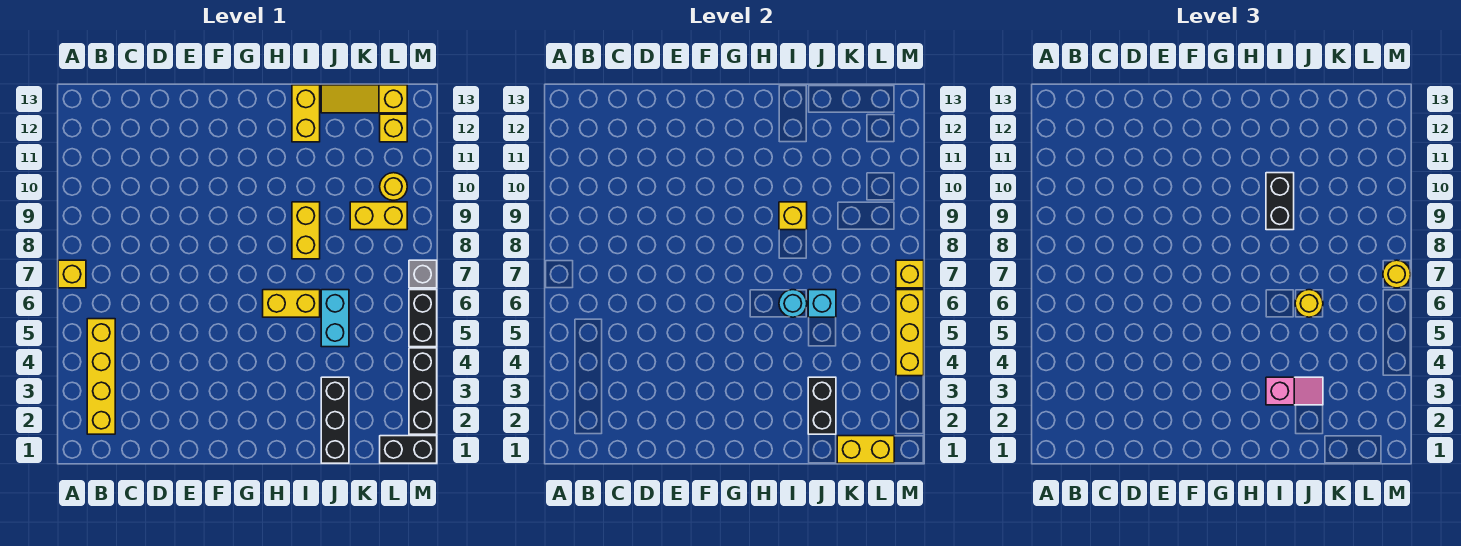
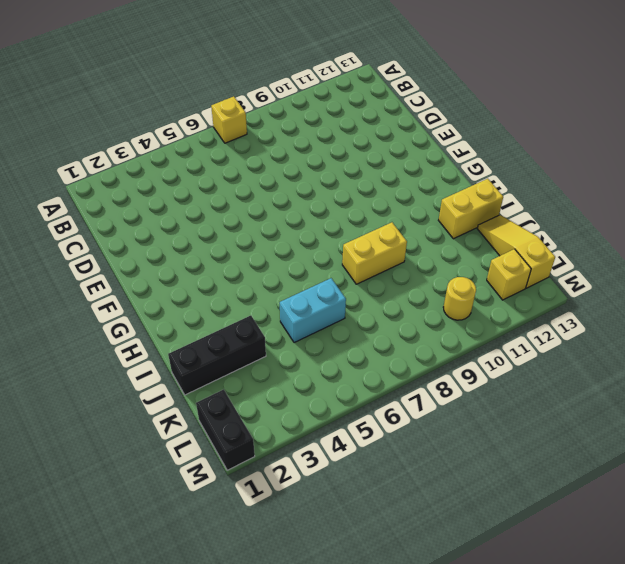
none -> yellow brick B2:B5 level 1
none -> yellow brick H6:I6 level 1
none -> yellow brick K9:L9 level 1

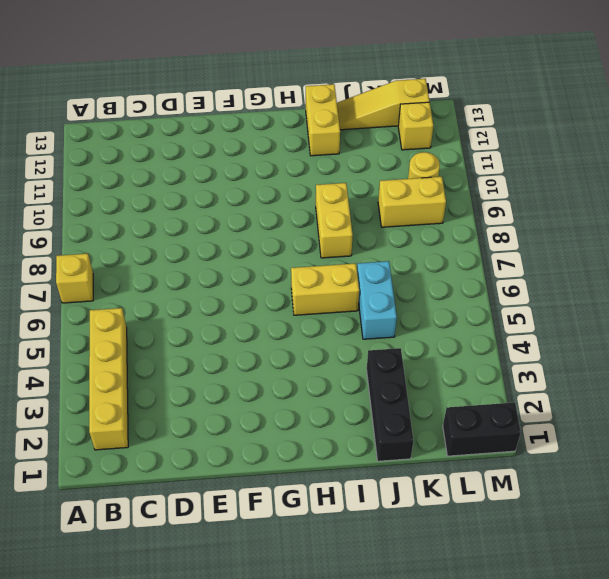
none -> black brick M2:M4 level 1
none -> black brick M5:M6 level 1
none -> grey brick M7 level 1

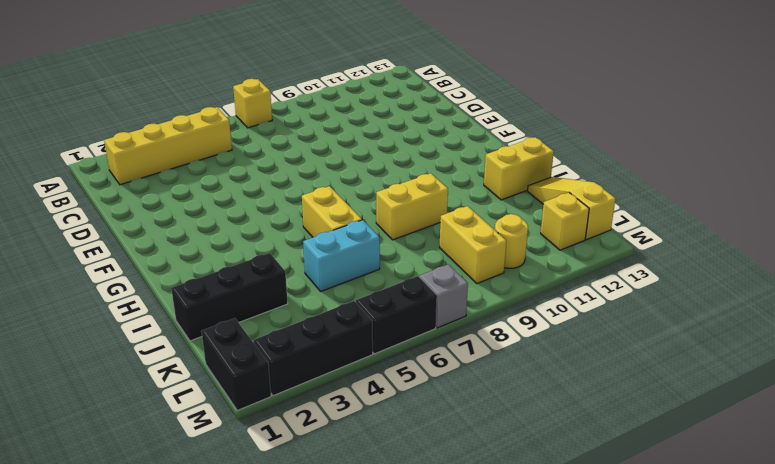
none -> cyan round brick I6 level 2
none -> yellow brick I9 level 2
none -> black brick J2:J3 level 2

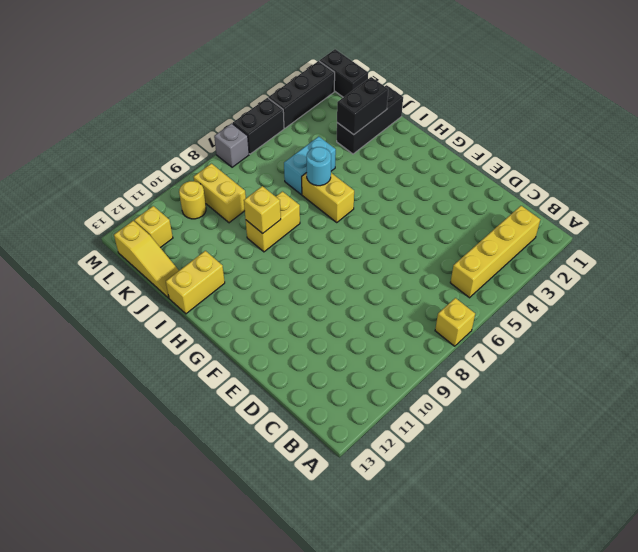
none -> cyan brick J6 level 2
none -> yellow brick K1:L1 level 2
none -> yellow brick M4:M6 level 2

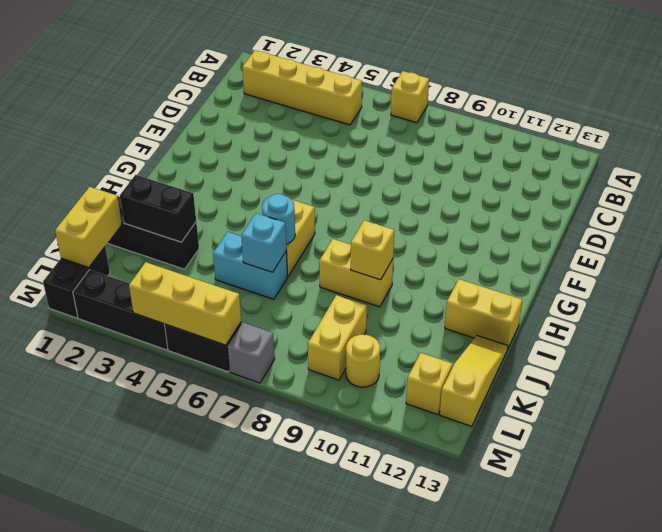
none -> yellow brick M7 level 2
none -> pink slope I3:J3 level 3 top I
none -> black brick I9:I10 level 3

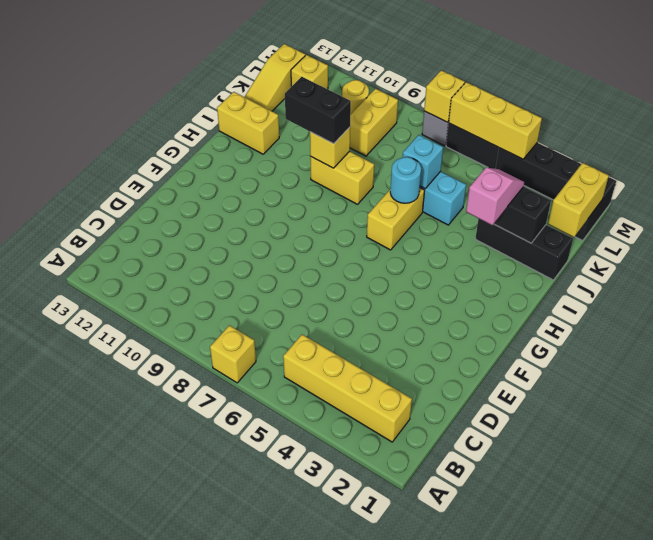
none -> yellow round brick J6 level 3
none -> yellow round brick M7 level 3

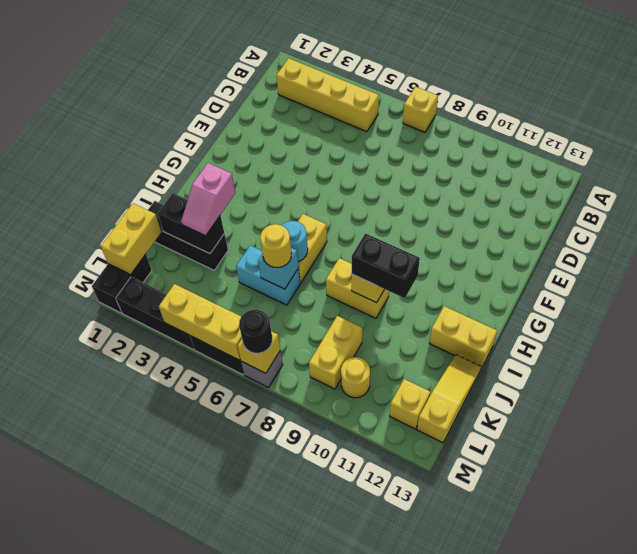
black round brick M7 level 3 -> yellow round brick M7 level 3

